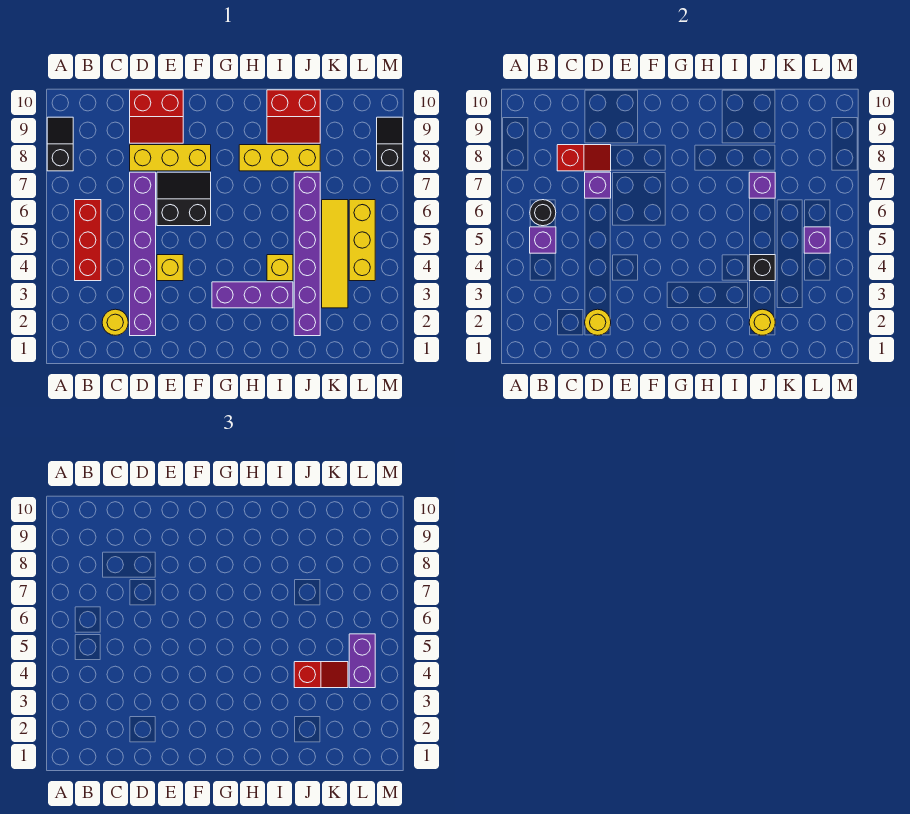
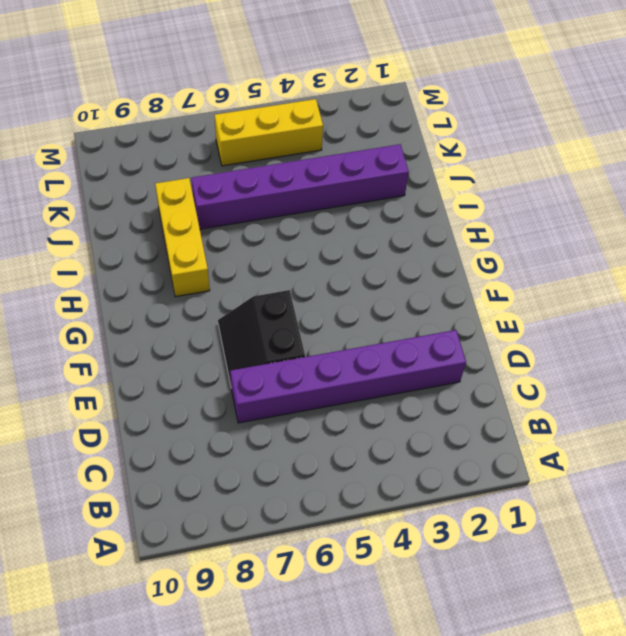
none -> black slope A8:A9 level 1 top 8
none -> red brick B4:B6 level 1
none -> yellow round brick C2 level 1

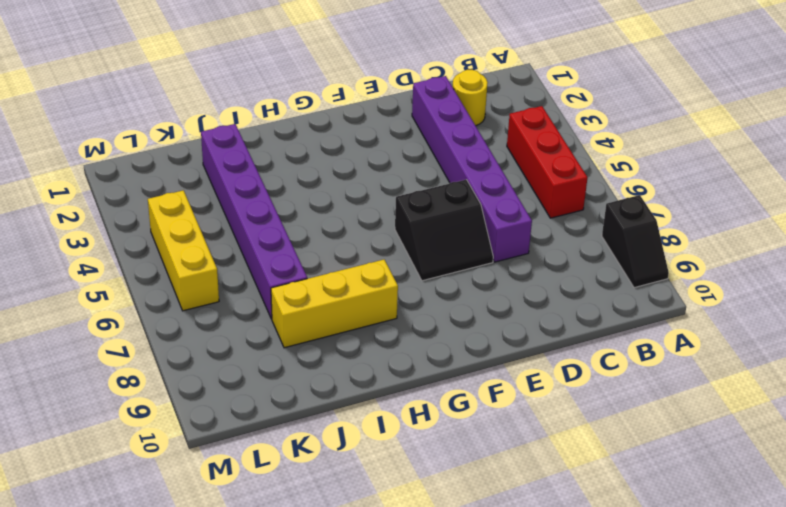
none -> yellow brick D8:F8 level 1
none -> red slope D9:E10 level 1 top 10
none -> yellow brick E4 level 1

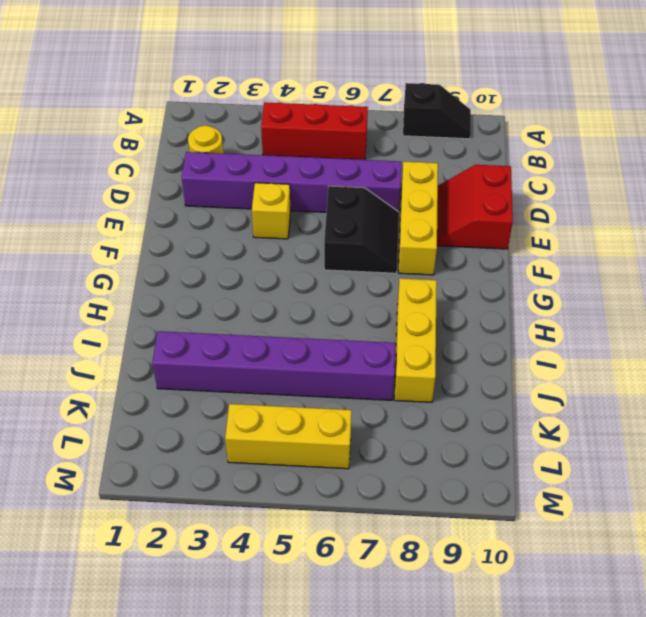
none -> purple brick G3:I3 level 1
none -> yellow brick I4 level 1
none -> red slope I9:J10 level 1 top 10

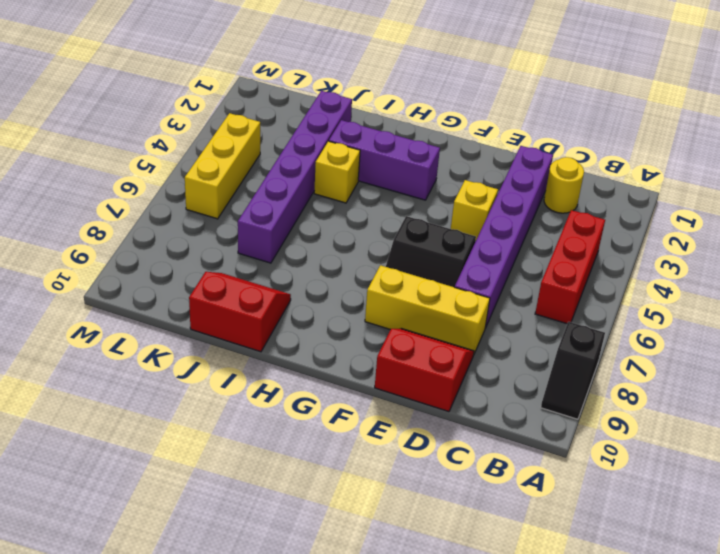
none -> yellow brick H8:J8 level 1
none -> yellow tile K3:K6 level 1
none -> black slope M8:M9 level 1 top 8

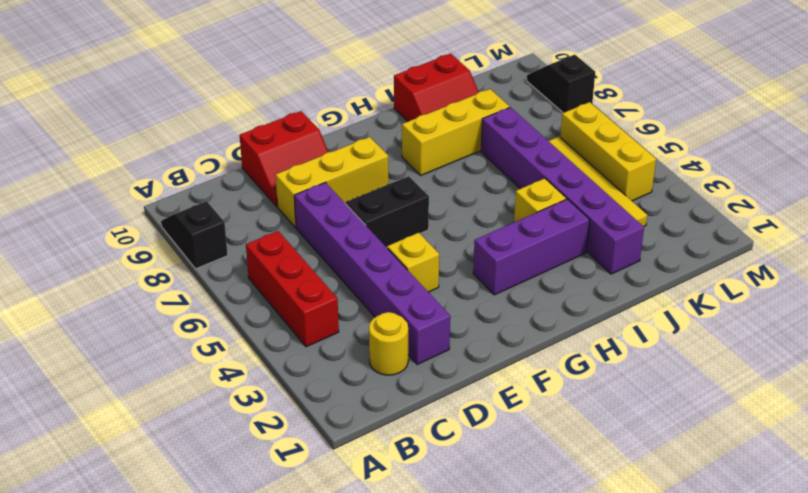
none -> purple brick B5 level 2
none -> black round brick B6 level 2
none -> red slope C8:D8 level 2 top C

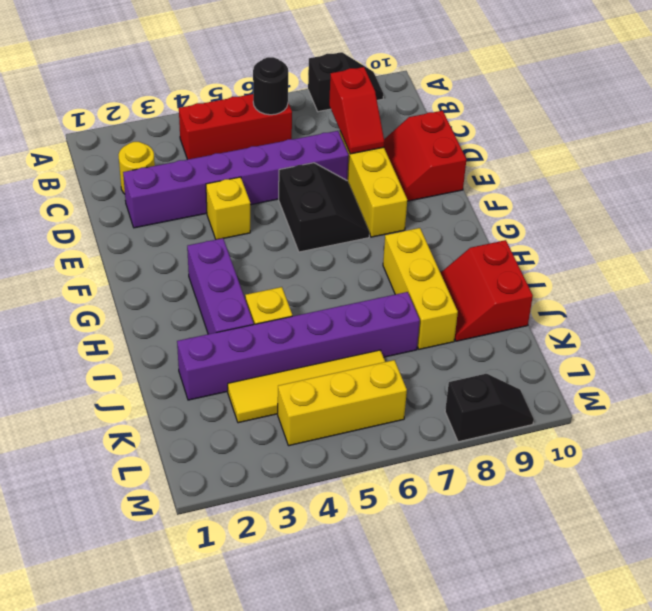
none -> purple brick B5 level 2
none -> yellow round brick D2 level 2
none -> purple brick D7 level 2

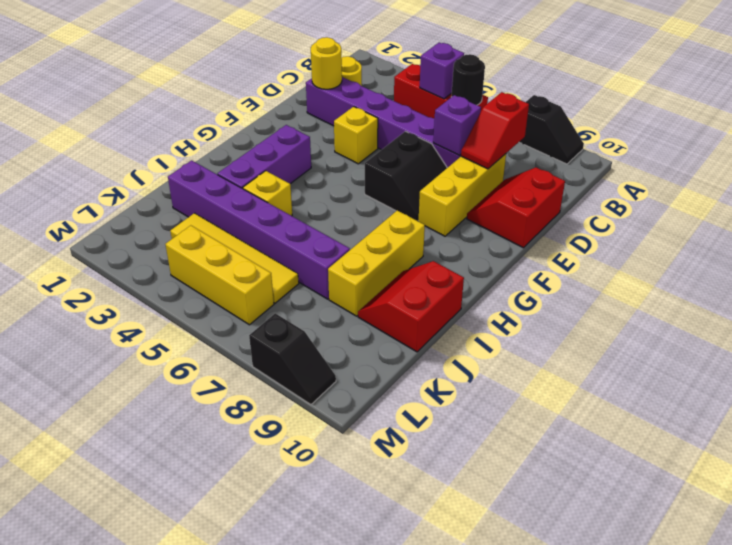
none -> yellow round brick J2 level 2
none -> black brick J4 level 2
none -> purple brick J7 level 2

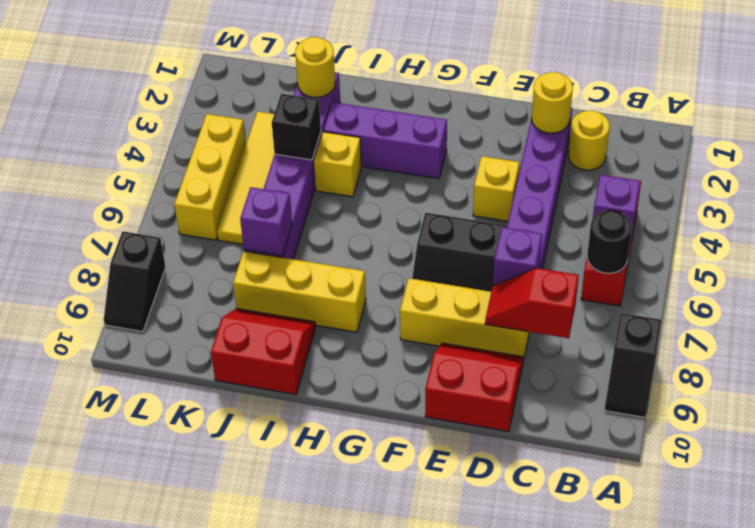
none -> purple brick L5 level 2
none -> red slope J4:K4 level 3 top J
none -> purple brick L4:L5 level 3

